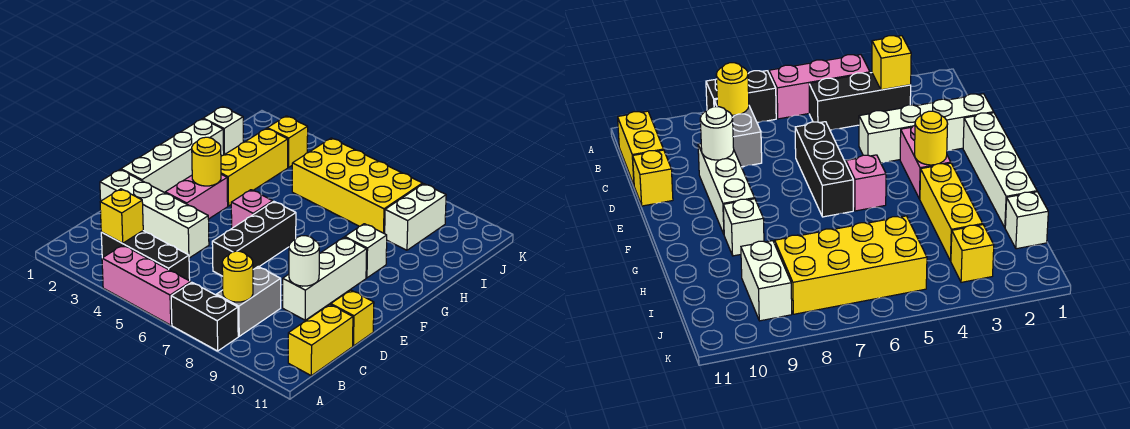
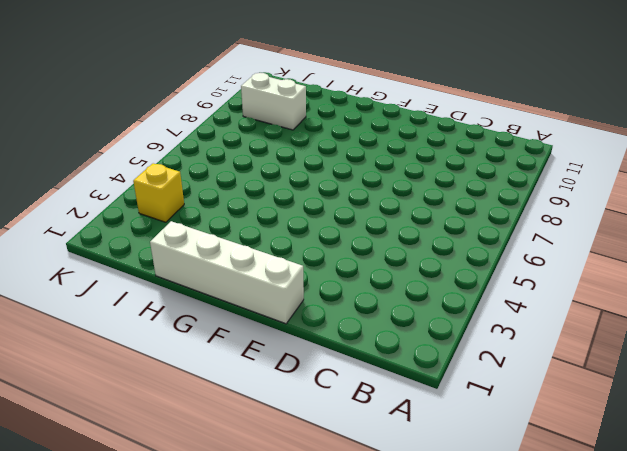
none -> pink brick A4:A6 level 1
none -> black brick A7:A8 level 1
none -> black brick B3:B5 level 1

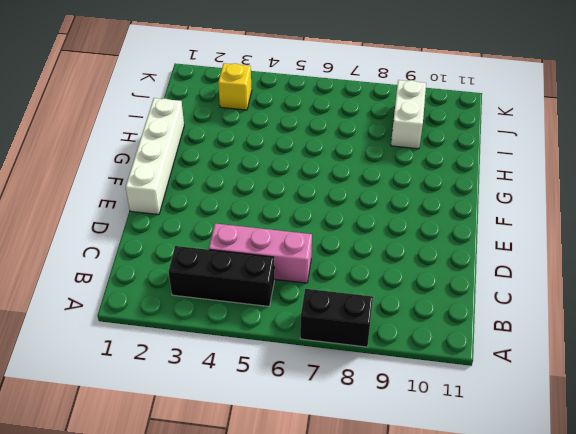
pink brick C4:C6 level 1 -> pink brick A4:A6 level 1
none -> grey brick B8:C8 level 1
none -> yellow brick B11:C11 level 1
none -> white brick D1:D4 level 1

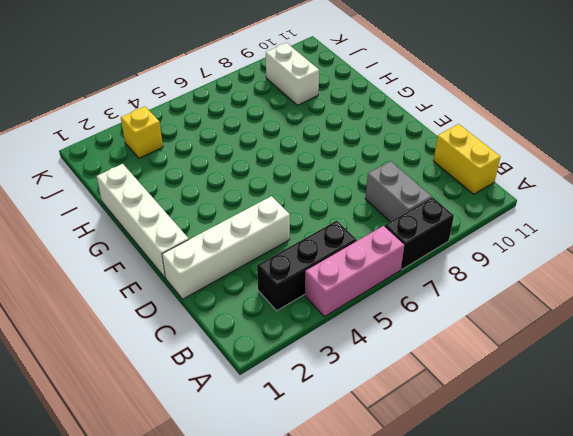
none -> black brick D6:F6 level 1
none -> white brick D9:F9 level 1
none -> yellow brick D11 level 1

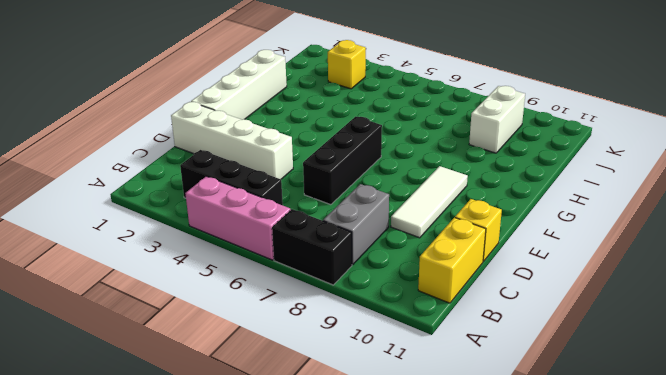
white tile D9:F9 level 1 -> white brick D9:F9 level 1
none -> pink brick E3:F3 level 1
none -> pink brick F5 level 1
none -> yellow brick G3:I3 level 1

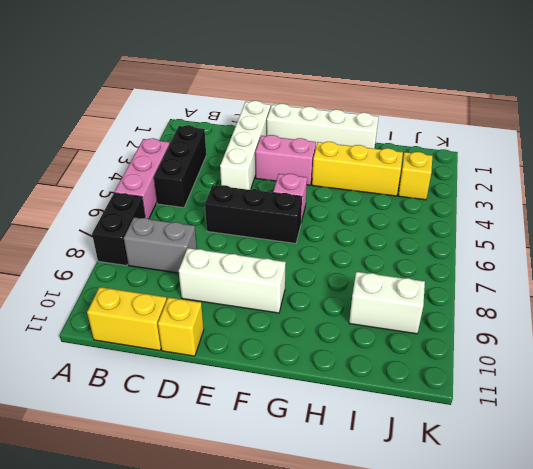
none -> white brick G9 level 1
none -> white brick I1 level 1
none -> yellow brick I5:J8 level 1

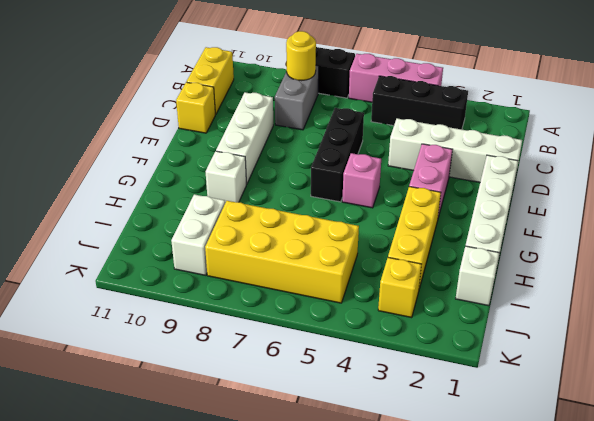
none -> yellow brick B3 level 2
none -> white round brick D9 level 2
none -> yellow round brick F3 level 2

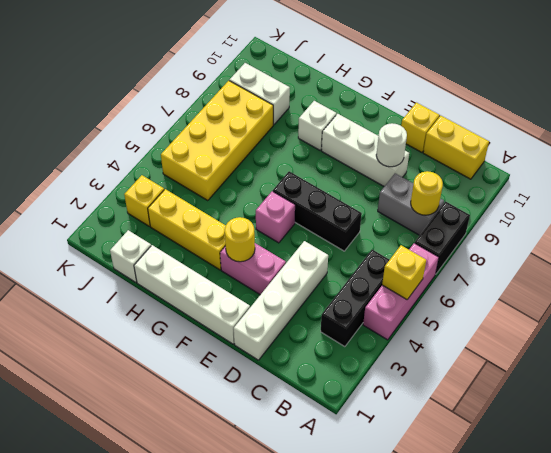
yellow brick A5 level 2 -> yellow brick B3 level 2

